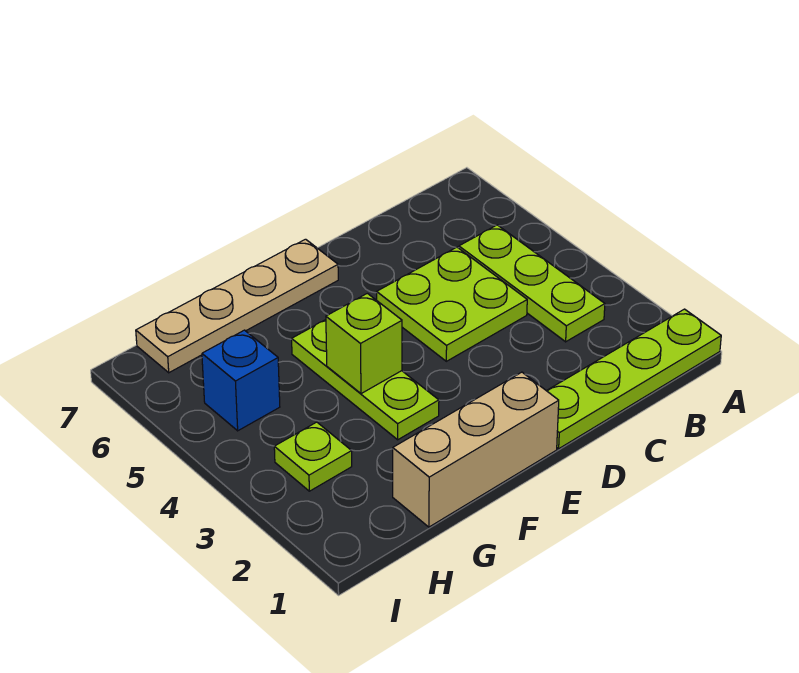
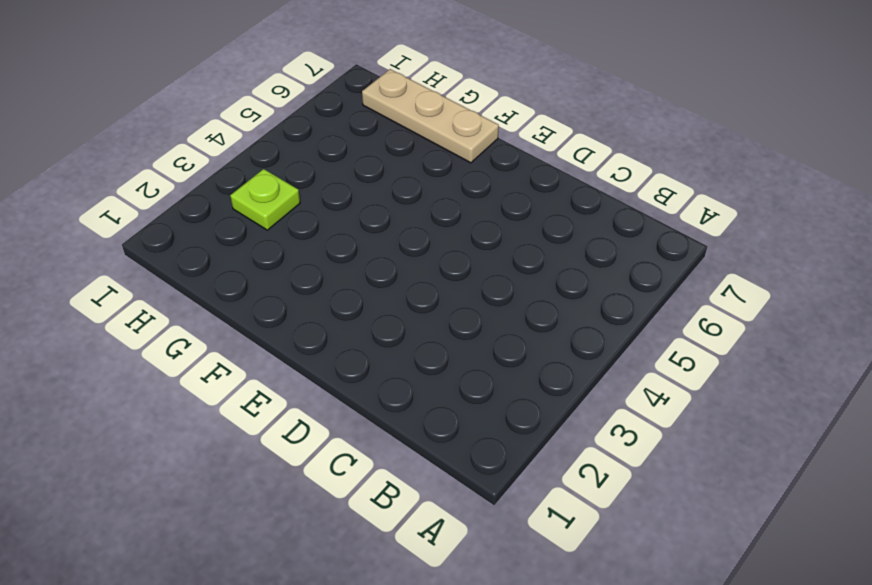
tan plate F7:H7 level 1 -> tan plate E7:H7 level 1
none -> lime plate A1:D1 level 1
none -> lime plate B3:B5 level 1

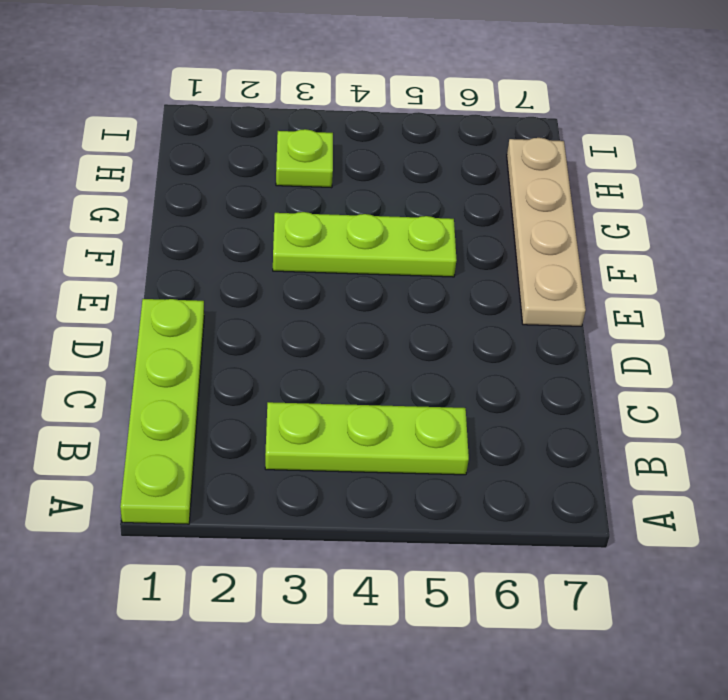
none -> lime plate C4:D5 level 1
none -> tan brick E1:G1 level 1

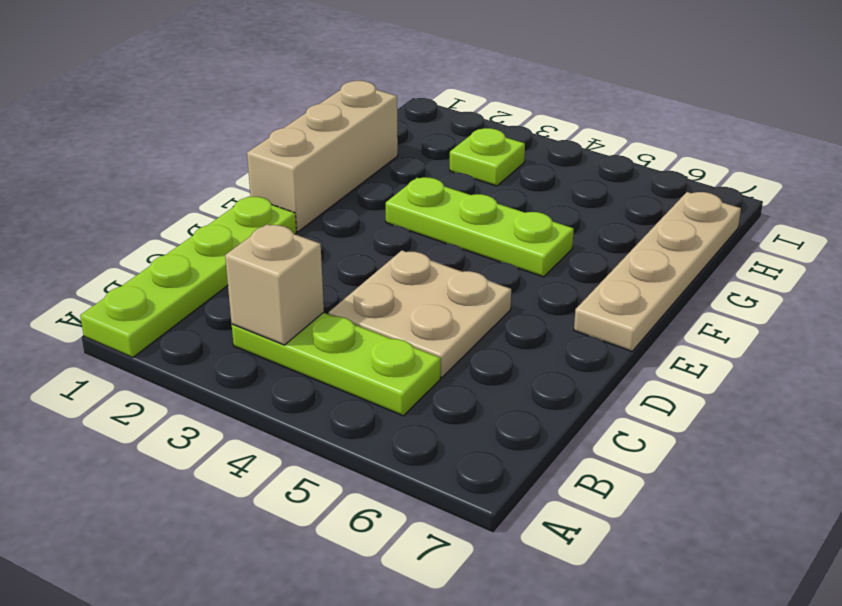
tan brick B3 level 2 -> none
tan plate C4:D5 level 1 -> lime plate C4:D5 level 1
none -> blue brick H5 level 1
none -> lime brick F4 level 2

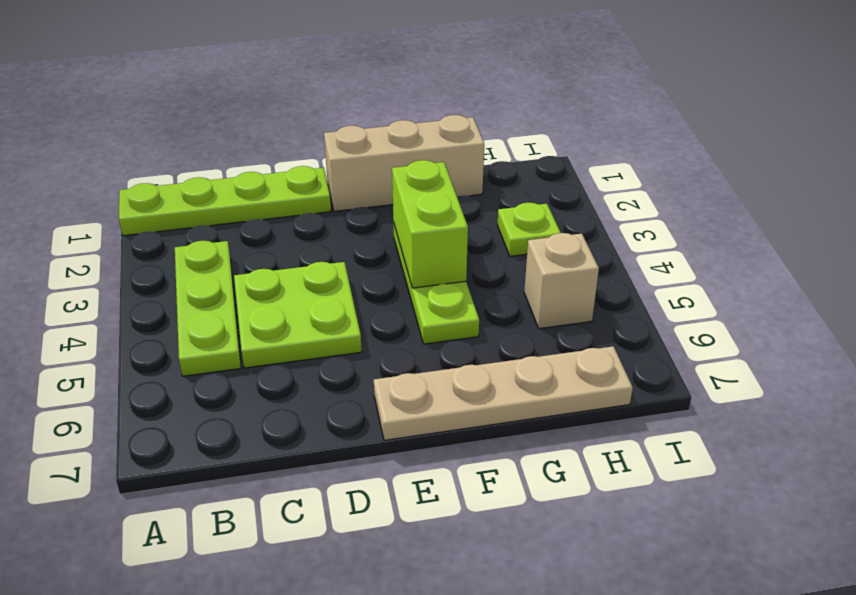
lime brick F3:F4 level 2 -> lime brick F4 level 2
tan brick H5 level 1 -> blue brick H5 level 1

